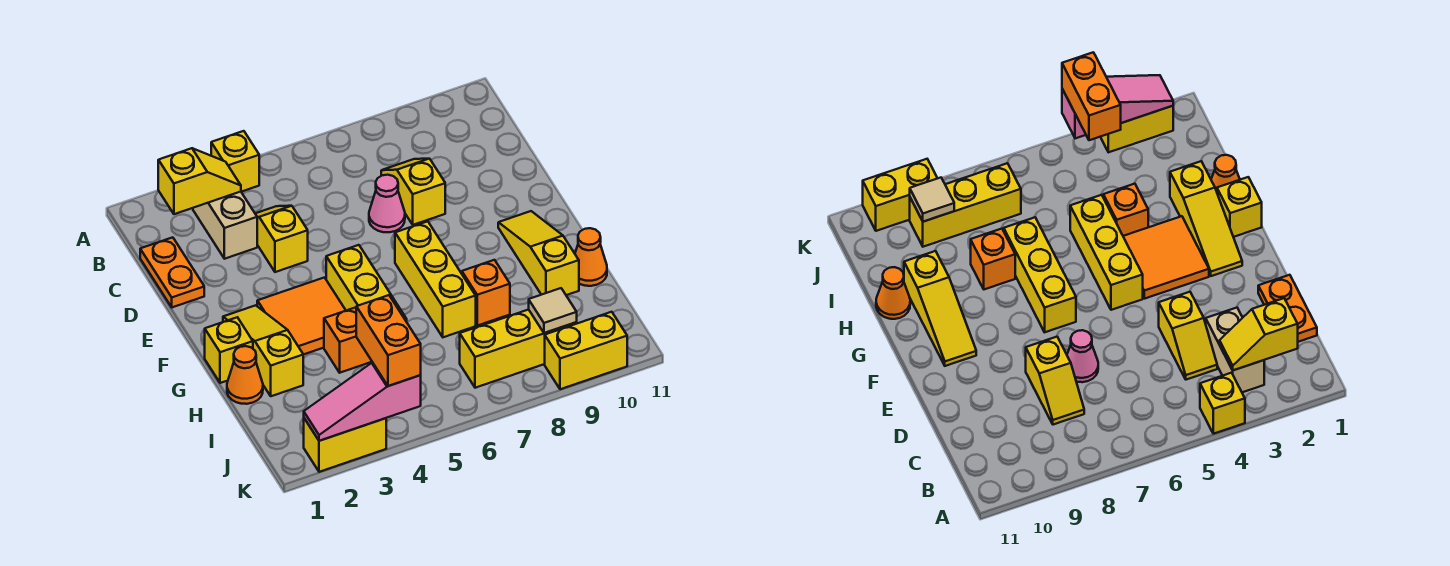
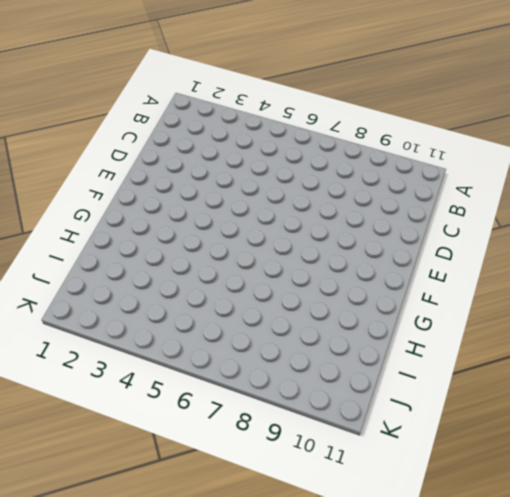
none -> yellow brick A4 level 1
none -> tan brick B3:C3 level 1
none -> orange plate C1:D1 level 1

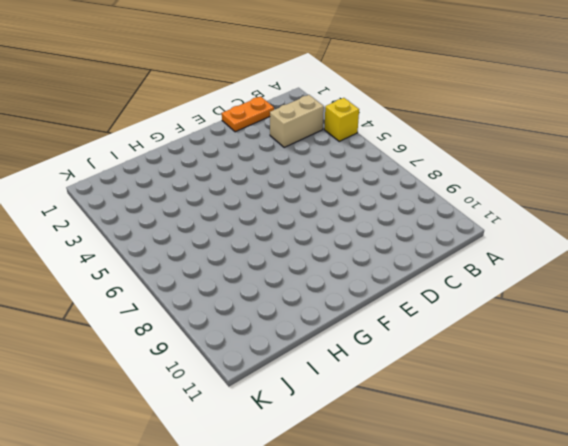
none -> yellow slope C4:D4 level 1 top D
none -> yellow slope C8:D8 level 1 top D
none -> pink cone D7 level 1

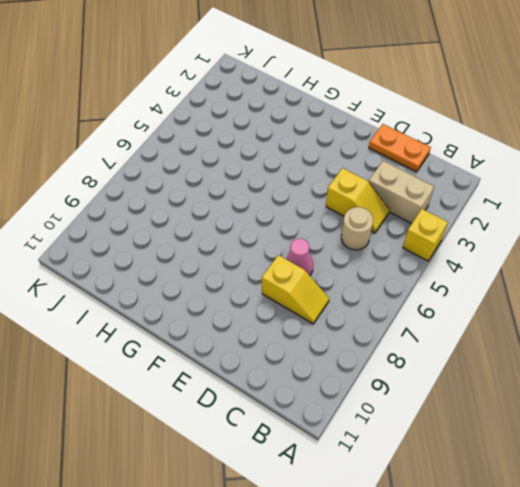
tan round brick C5 level 1 -> none
none -> yellow slope F2:H2 level 1 top H
none -> orange tile F3:G4 level 1
none -> yellow brick F5:H5 level 1

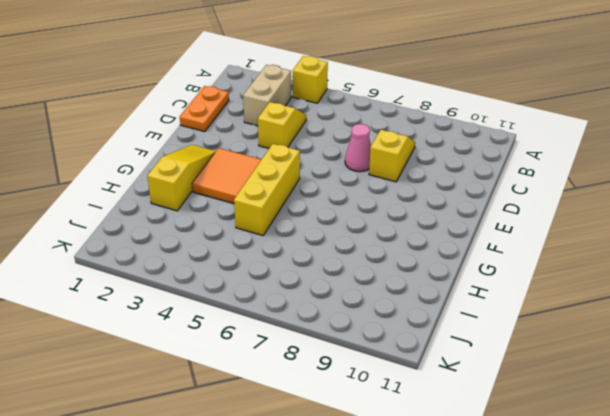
none -> yellow brick F7:H7 level 1
none -> yellow slope F10:H10 level 1 top H
none -> yellow brick G1 level 1

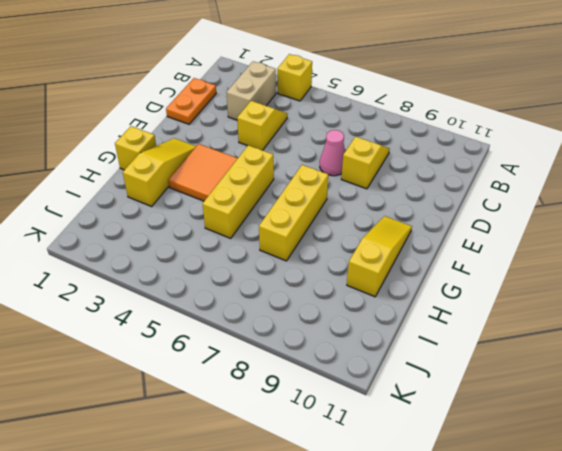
none -> orange cone H1 level 1
none -> orange brick H4 level 1
none -> orange brick H8 level 1

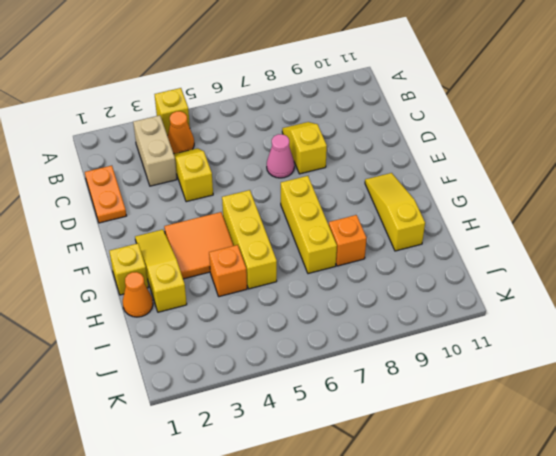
orange cone B4 level 1 -> orange cone H11 level 1
none -> yellow brick J7:J9 level 1
none -> yellow brick K2:K3 level 1
none -> yellow brick K9:K10 level 1

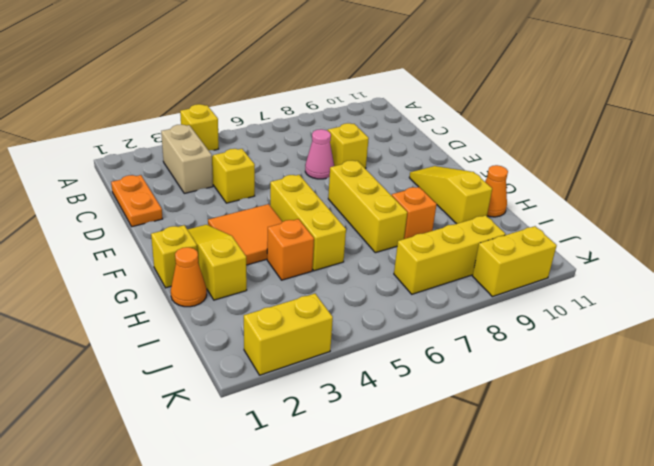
none -> yellow slope B2:B3 level 2 top 2
none -> tan tile J9 level 2
none -> pink slope K2:K4 level 2 top 4

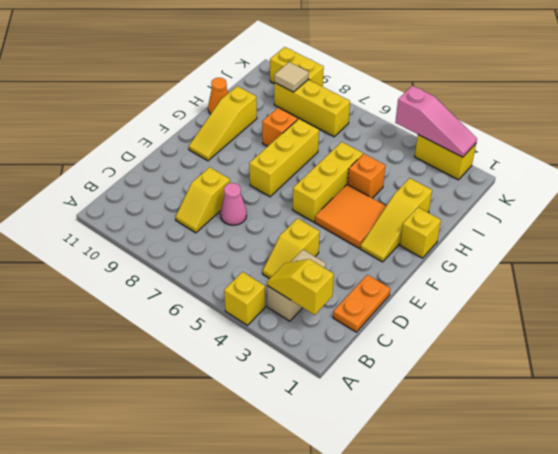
none -> orange cone H1 level 1
none -> orange brick J4:K4 level 3

